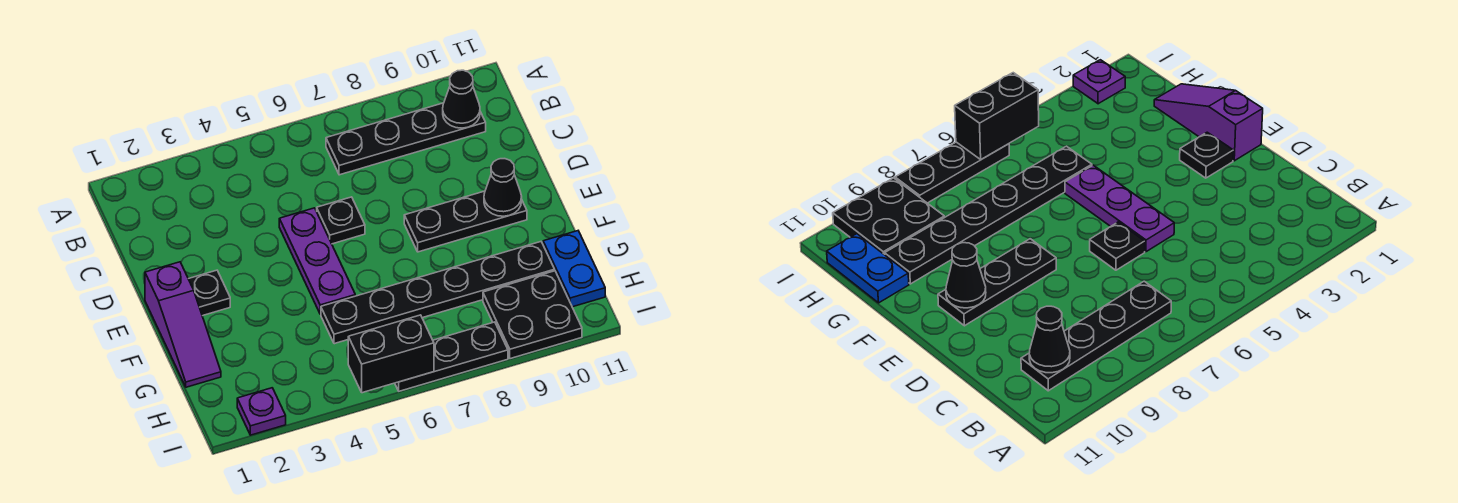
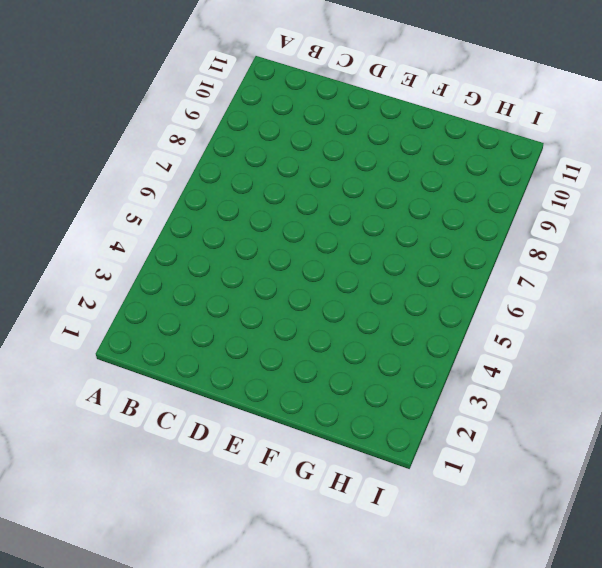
none -> black plate B7:B10 level 1
none -> purple plate D5:F5 level 1
none -> black plate D6 level 1

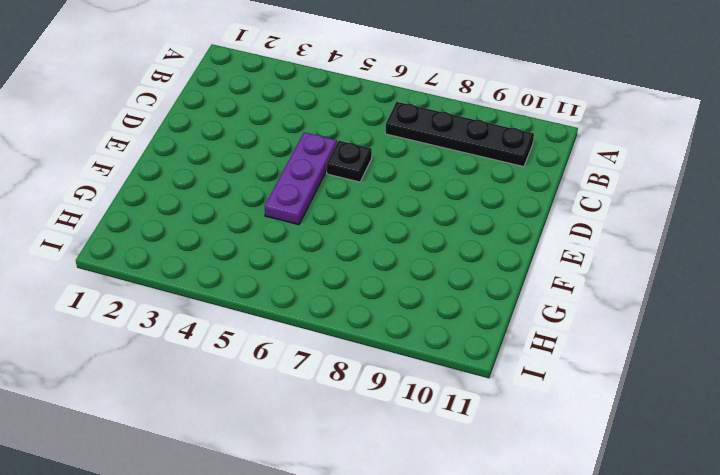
none -> purple slope E1:G1 level 1 top E
none -> black plate E2 level 1
none -> black plate E8:E10 level 1

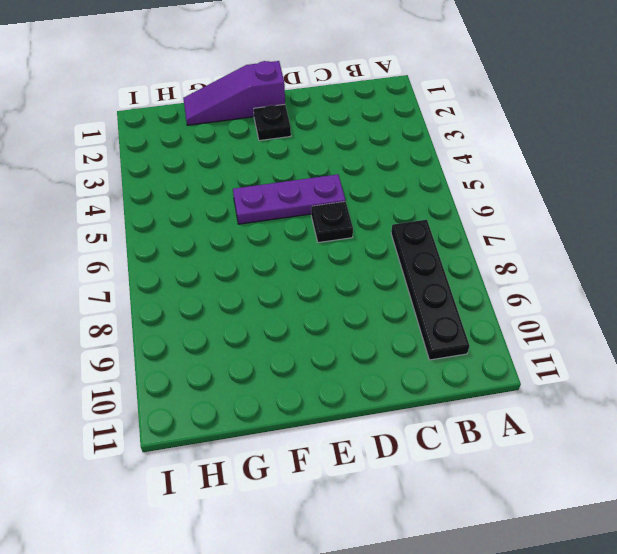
none -> black plate E8:E10 level 1
none -> black plate G5:G10 level 1
none -> blue plate G11:H11 level 1

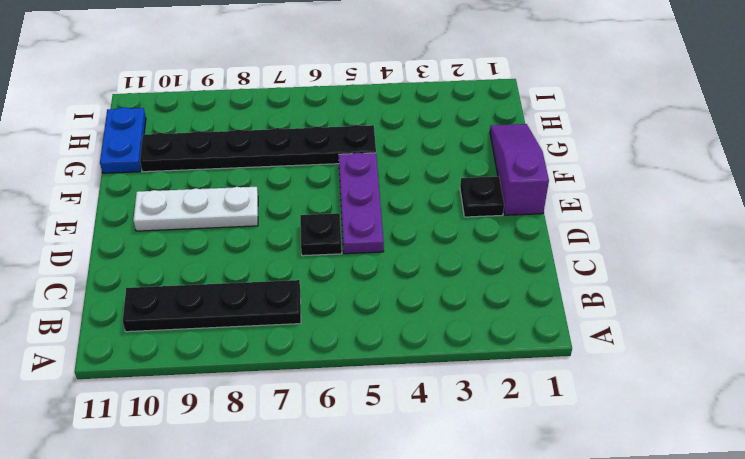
white plate E8:E10 level 1 -> black plate E8:E10 level 1
none -> black plate H9:I10 level 1
none -> purple plate I2 level 1
none -> black plate I6:I8 level 1

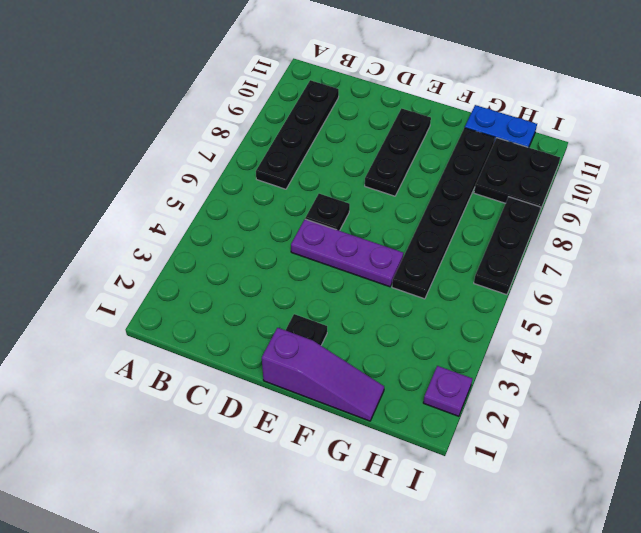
none -> black cone B10 level 2
none -> black cone E10 level 2
none -> black brick I5:I6 level 2

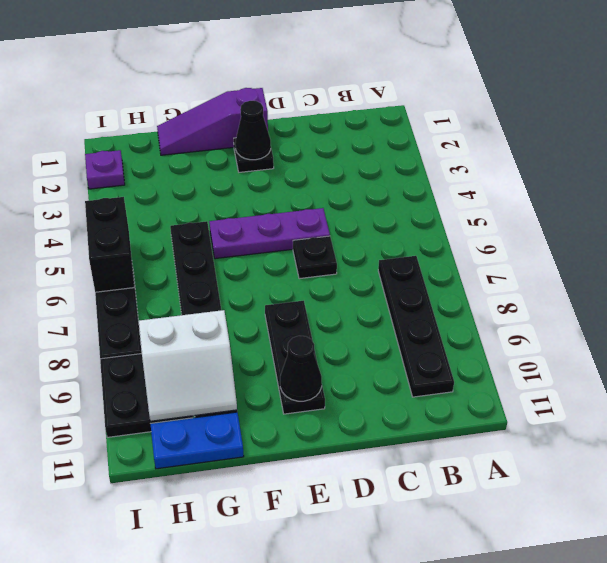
black cone E2 level 2 -> black cone B10 level 2
white slope G9:H10 level 2 top 9 -> none

